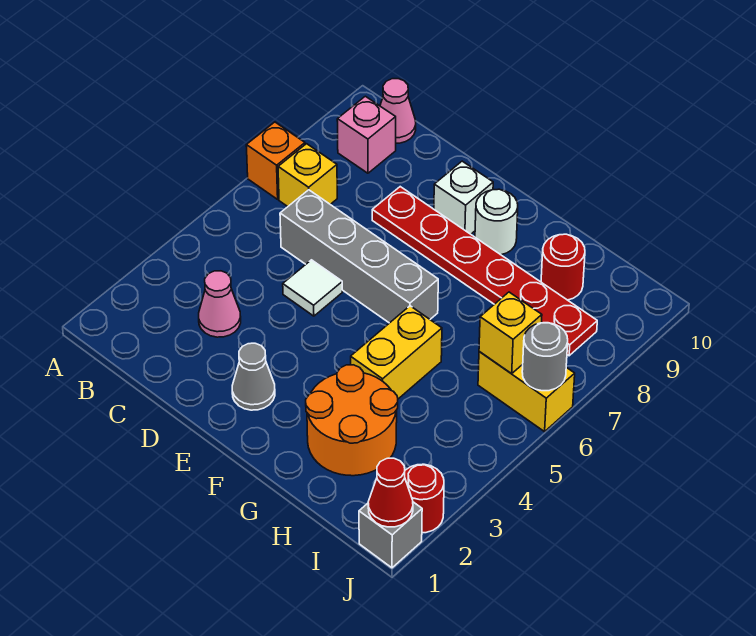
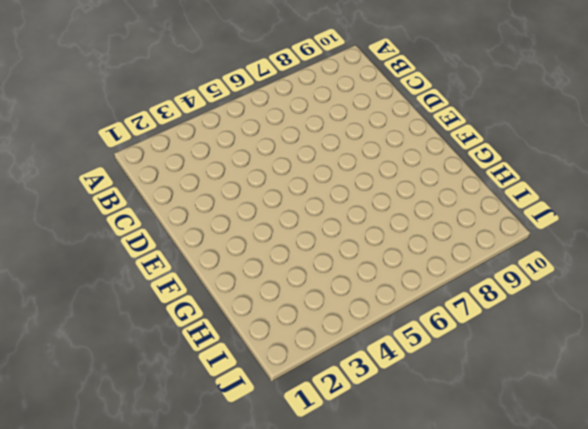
none -> orange brick A7 level 1
none -> yellow brick B7 level 1
none -> pink brick B9 level 1

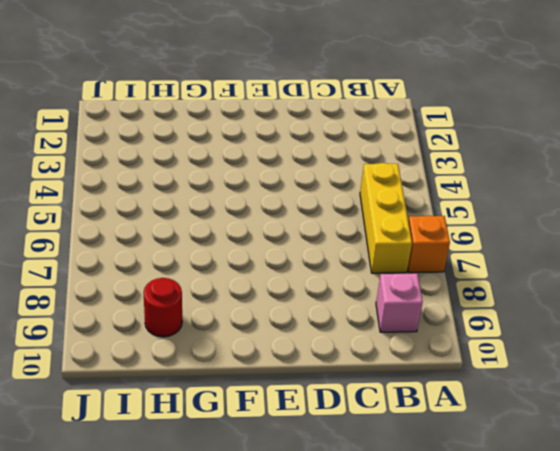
yellow brick B5:B7 level 1 -> yellow brick B7 level 1
none -> pink cone B10 level 1
none -> pink cone C3 level 1
none -> grey brick C6:F6 level 1

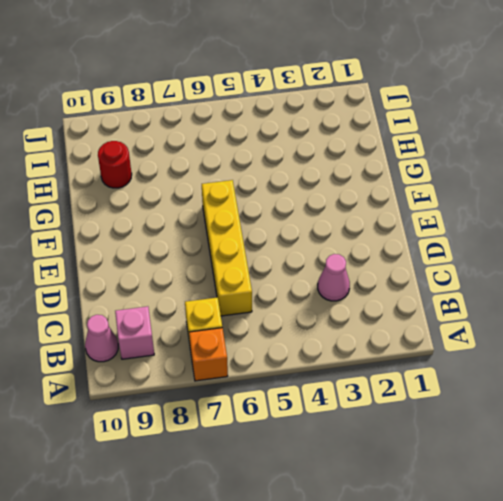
yellow brick C6:F6 level 1 -> grey brick C6:F6 level 1
none -> white tile D5 level 1
none -> red plate D8:I8 level 1
none -> grey cone E2 level 1

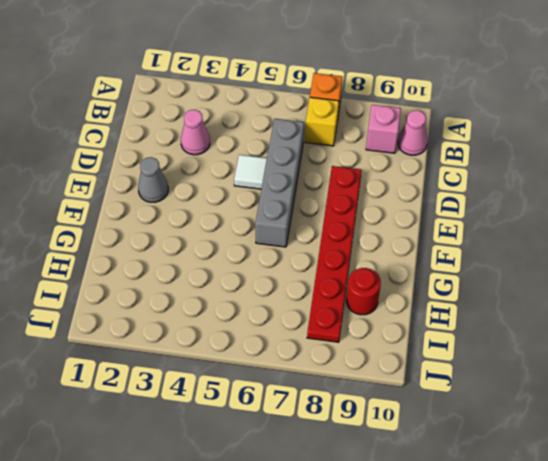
none -> white brick E9 level 1
none -> white round brick F9 level 1
none -> orange round brick G2:H3 level 1

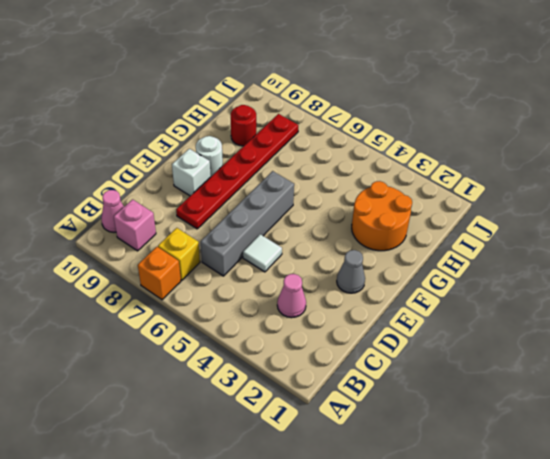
none -> yellow brick G4:G5 level 1
none -> yellow brick I6:J6 level 1
none -> grey brick J1 level 1

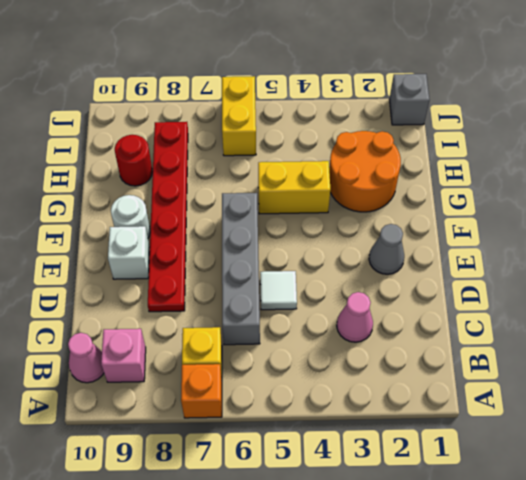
none -> red round brick J2 level 1
none -> yellow brick I6 level 2
none -> red cone J1 level 2

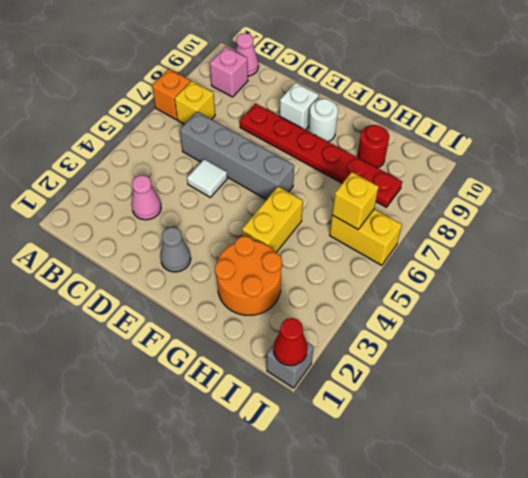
none -> red round brick J2 level 1
none -> grey round brick J6 level 2

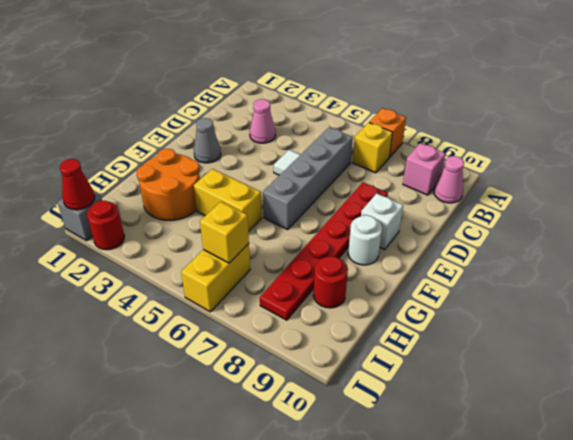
none -> grey round brick J6 level 2

